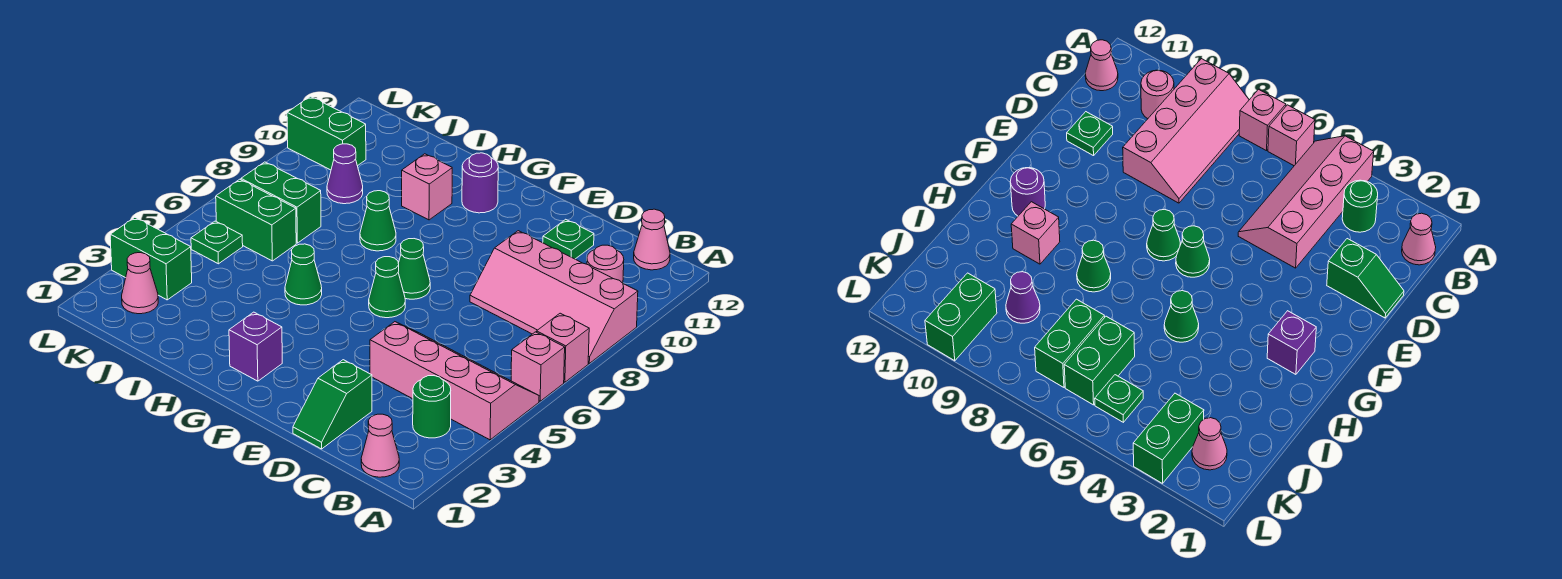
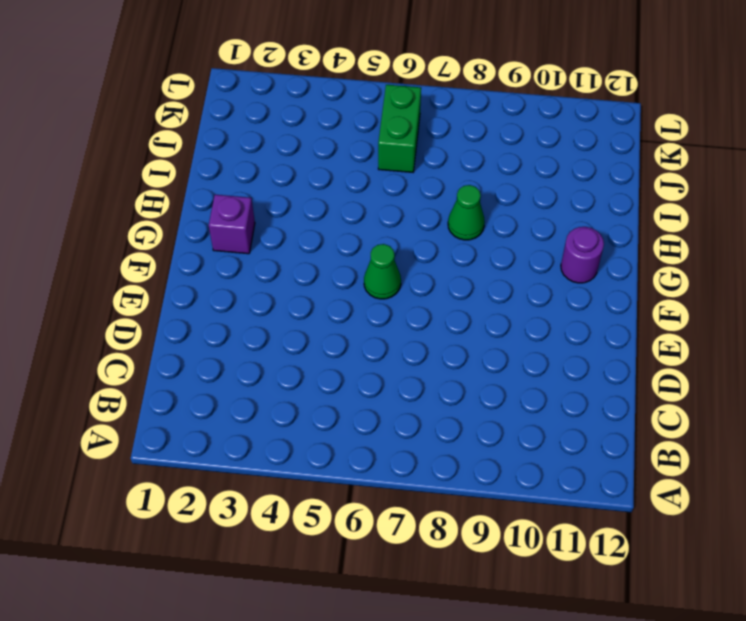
none -> pink slope A4:D5 level 1 top 4
none -> pink brick A6 level 1
none -> pink brick A7 level 1

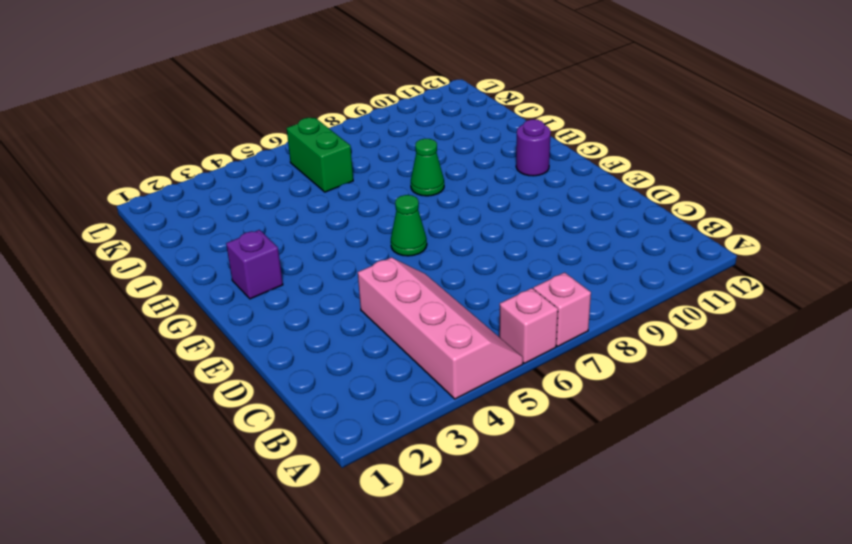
none -> pink slope A8:D9 level 1 top 9
none -> pink cone B1 level 1
none -> green round brick B3 level 1

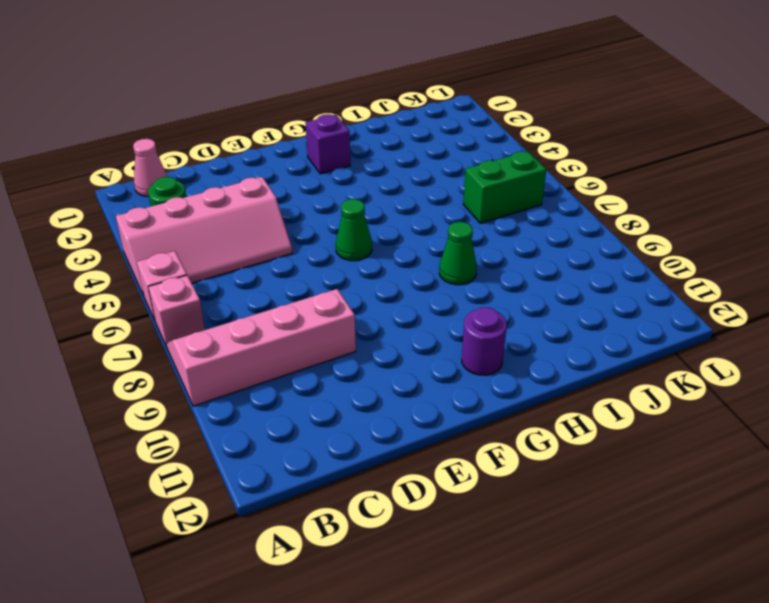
none -> pink round brick B10 level 1
none -> pink cone B12 level 1
none -> green slope D1:D2 level 1 top 2

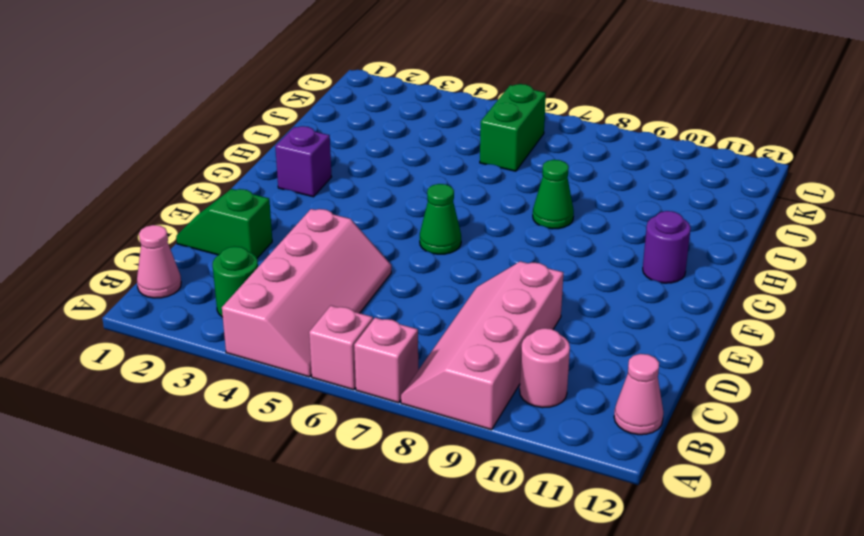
none -> green plate D11 level 1
none -> green cone F7 level 1
none -> green cone H5 level 1

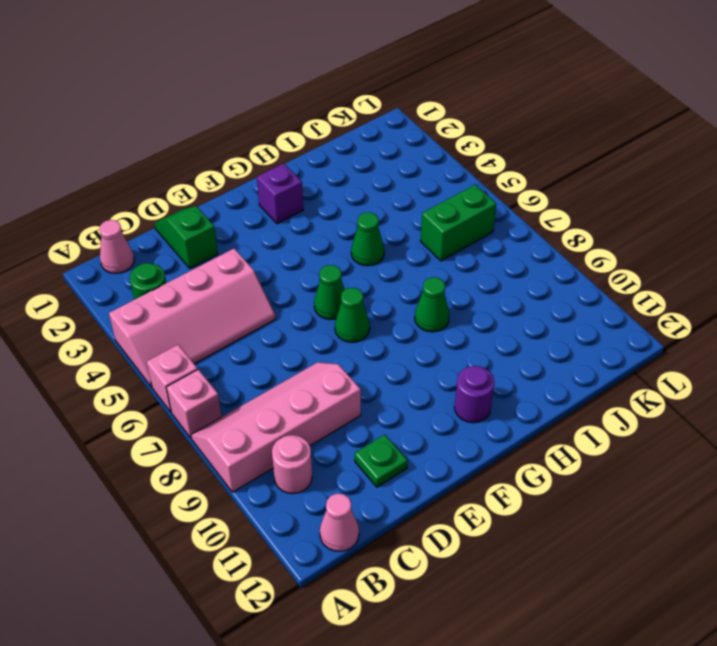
none -> pink brick H10 level 1
none -> green brick J7:K7 level 1
none -> purple cone J9 level 1

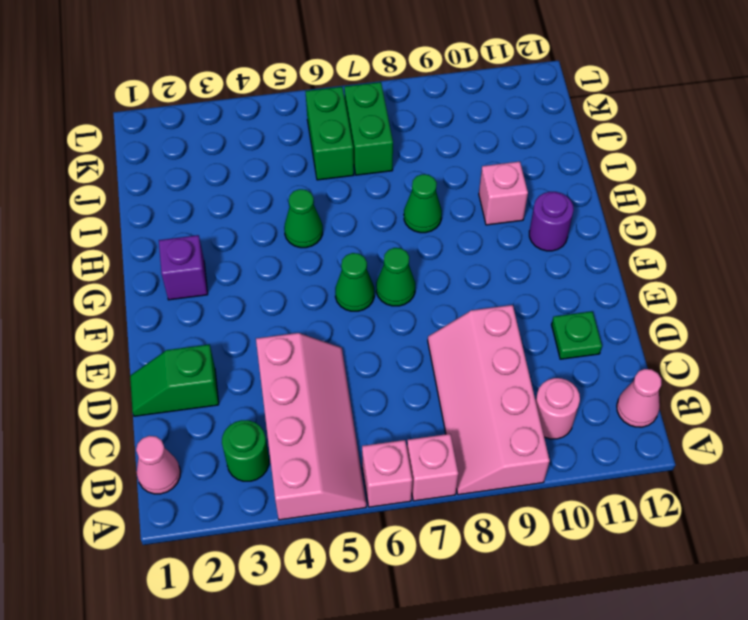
none -> purple cone J9 level 1
none -> pink cone K2 level 1
none -> green brick K3:L3 level 1

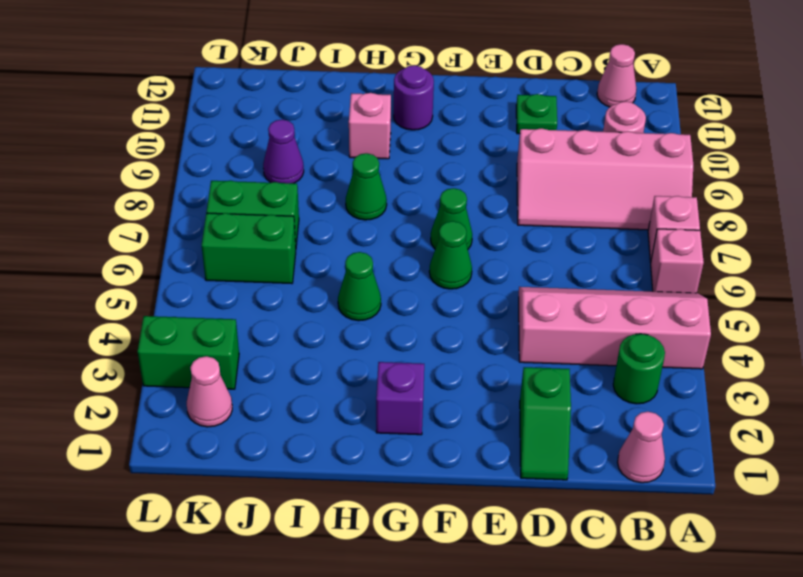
none -> green plate K5 level 1
none -> green brick K10:L10 level 1

